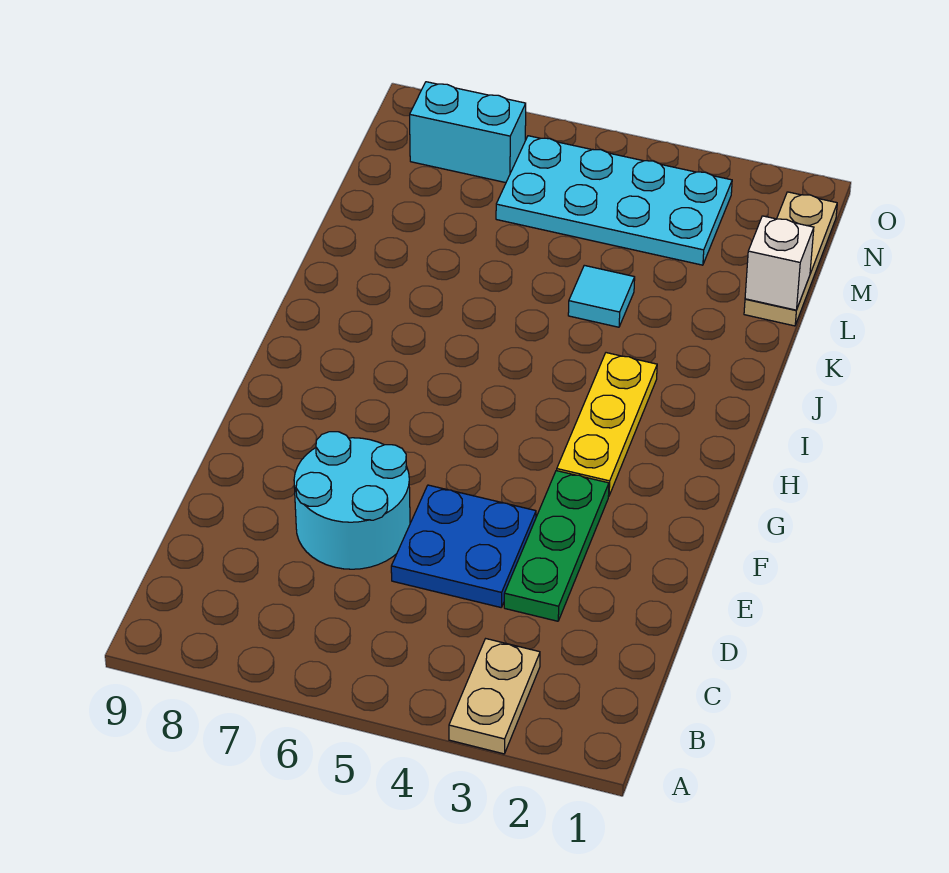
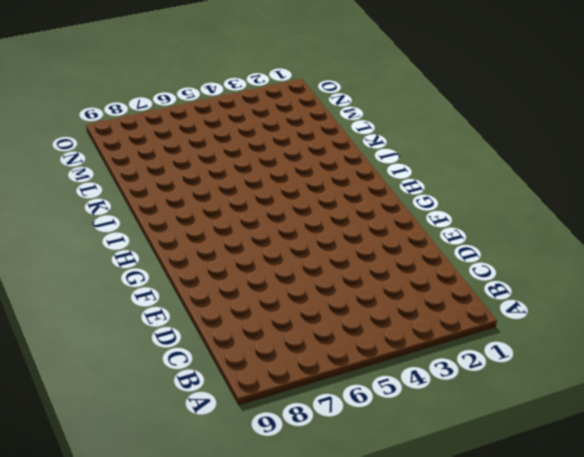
none -> tan plate A3:B3 level 1
none -> green plate D3:F3 level 1

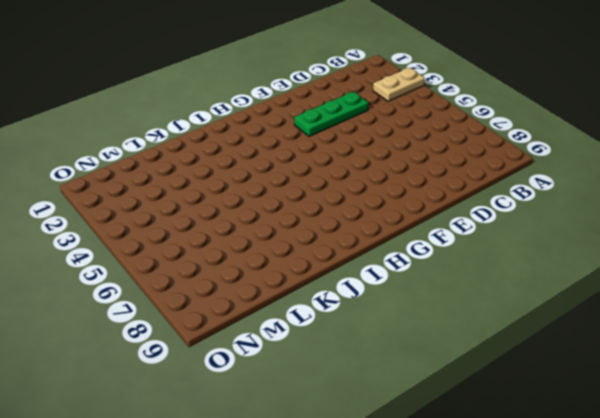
none -> blue plate D4:E5 level 1
none -> cyan round brick D6:E7 level 1

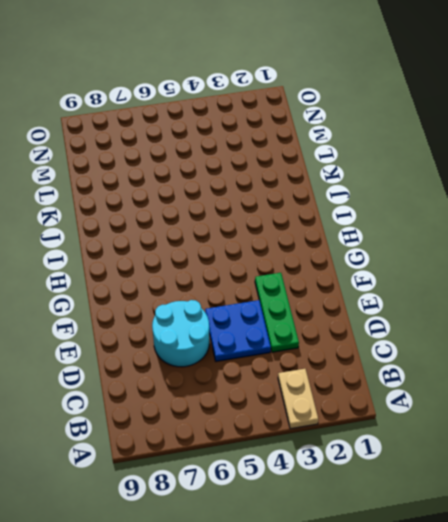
none -> yellow plate G3:I3 level 1
none -> cyan tile K4 level 1

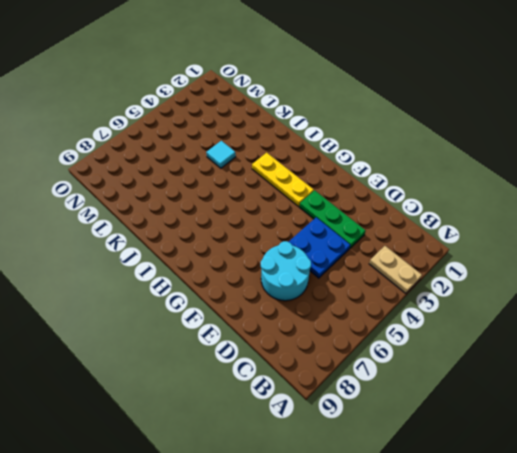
none -> tan plate L1:N1 level 1
none -> cyan plate M3:N6 level 1

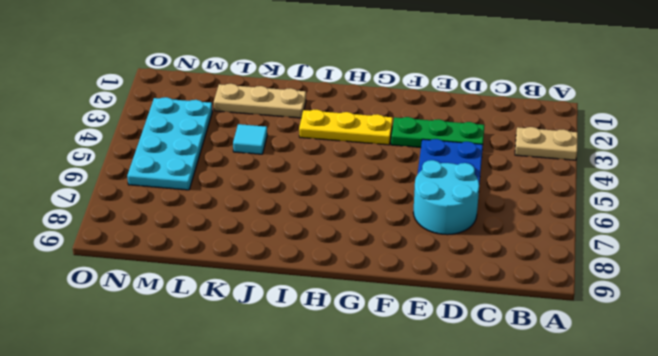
tan plate J2:L2 level 1 -> tan plate L1:N1 level 1
none -> cyan brick N7:N8 level 1
none -> white brick L1 level 2

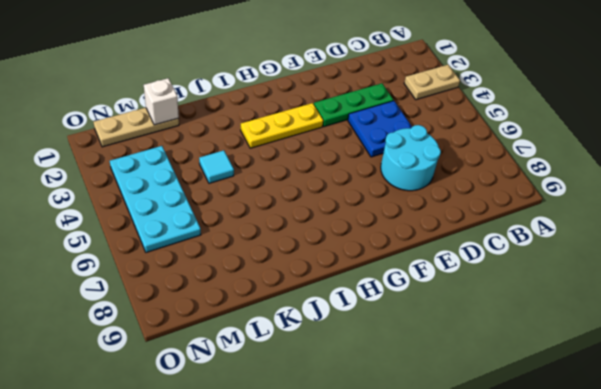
none -> cyan brick N7:N8 level 1

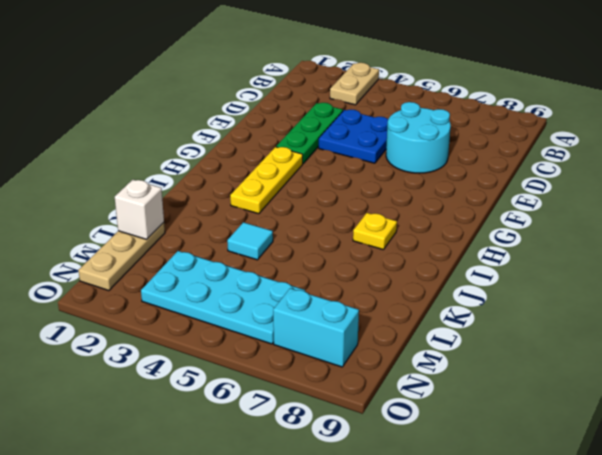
yellow plate I7 level 1 -> none

